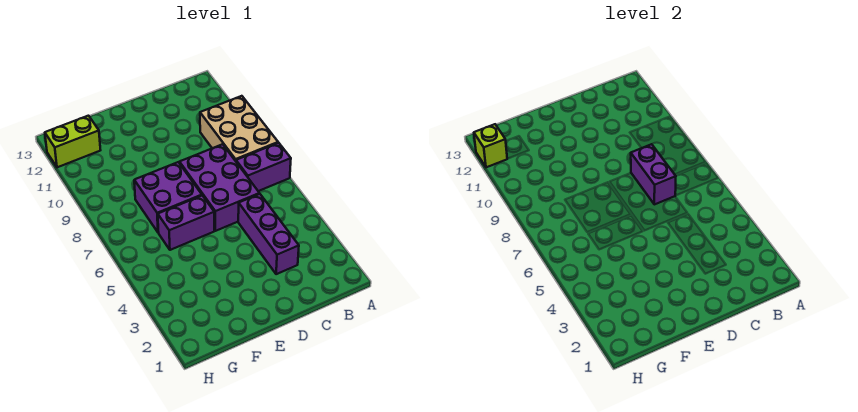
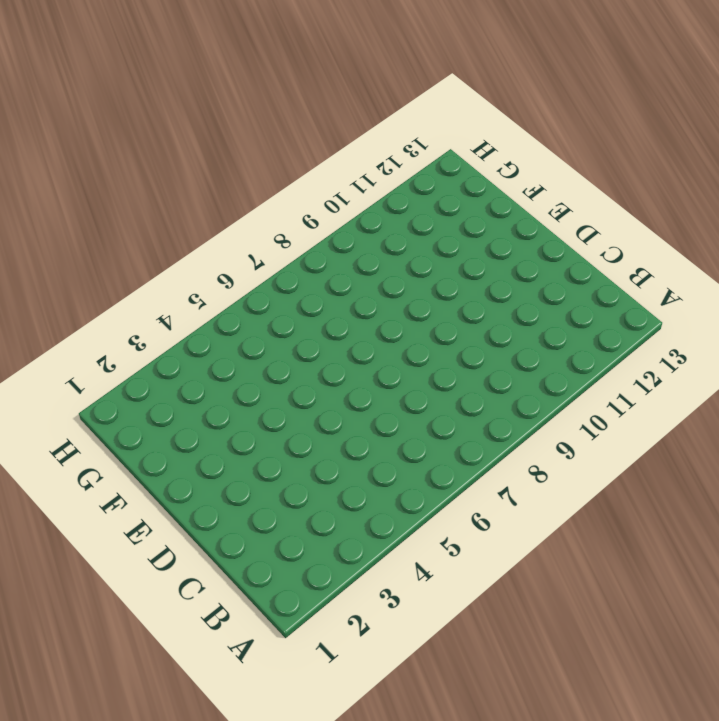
none -> purple brick A7:B7 level 1
none -> tan brick A8:B10 level 1

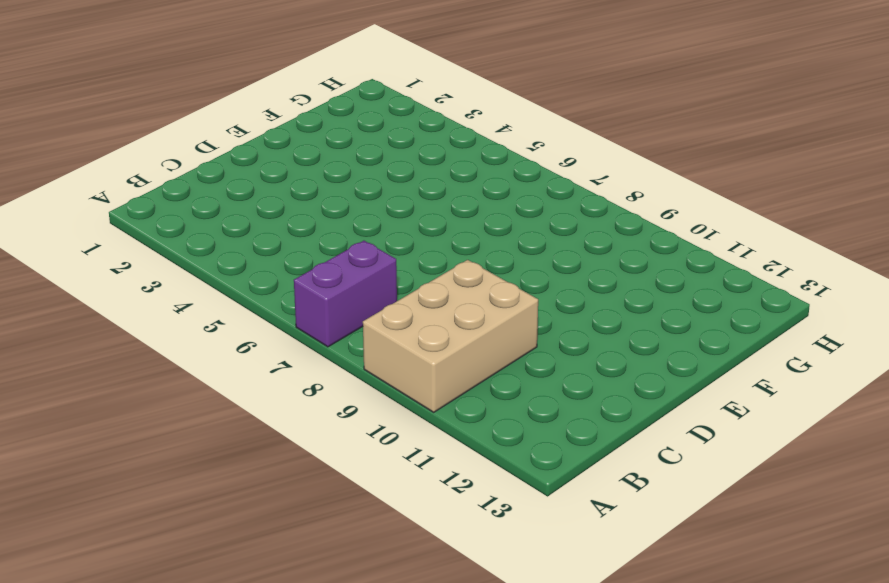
tan brick A9:C10 level 1 -> tan brick A8:B10 level 1
none -> purple brick C3:C5 level 1
none -> purple brick C6:D8 level 1

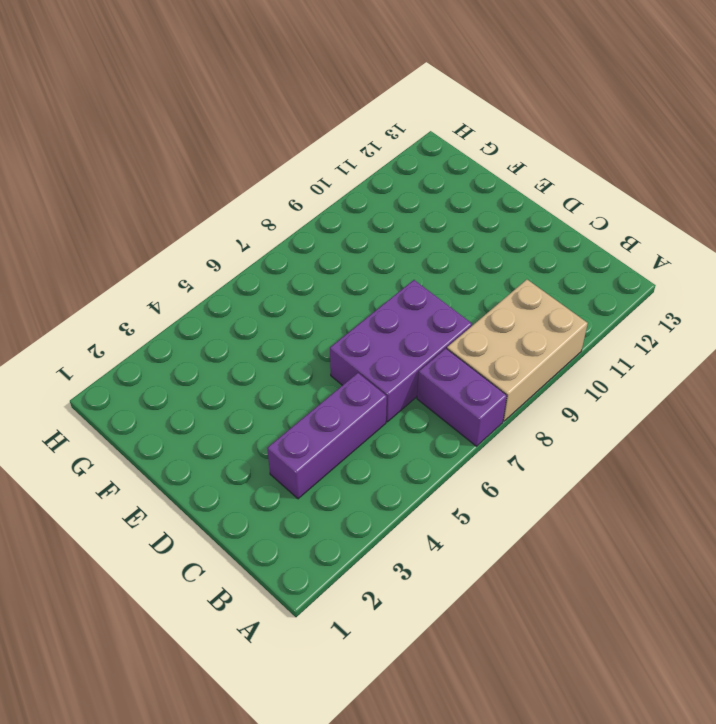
none -> purple brick E6:F6 level 1
none -> purple brick E7:F8 level 1

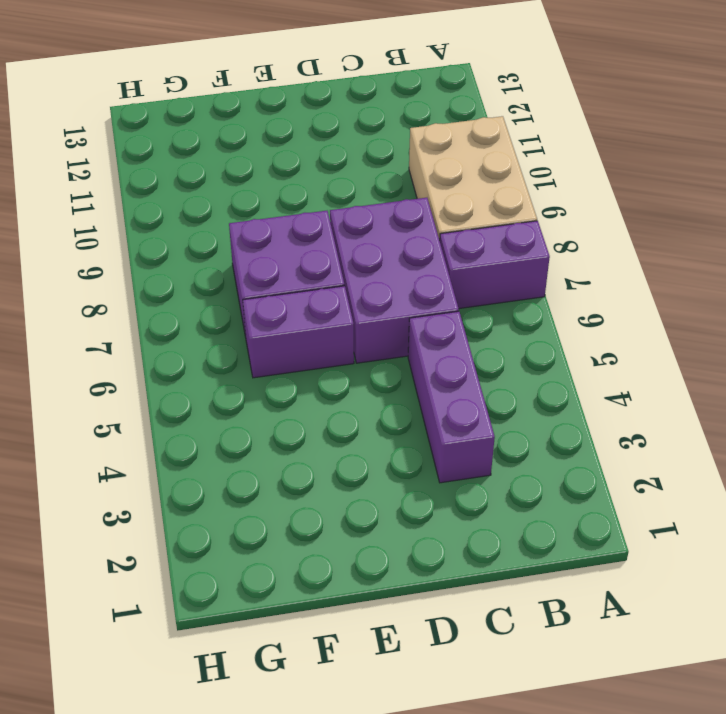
none -> lime brick G12:H12 level 1
none -> purple brick C7:C8 level 2

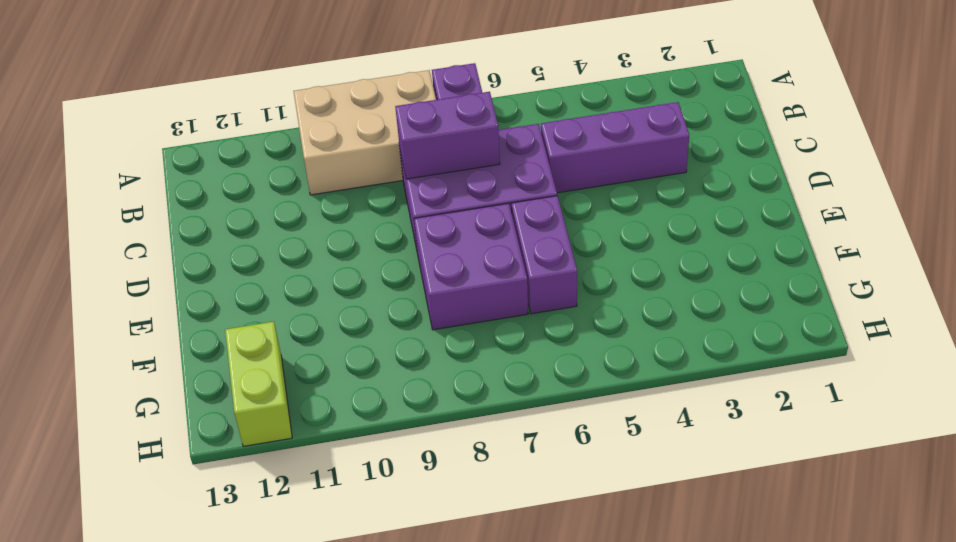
none -> lime brick H12 level 2

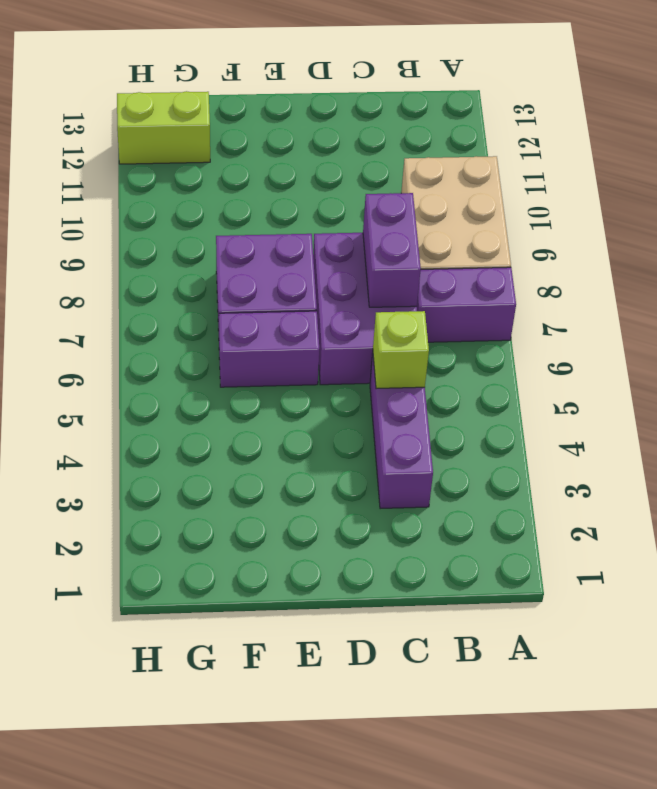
lime brick C5 level 2 -> lime brick H12 level 2

